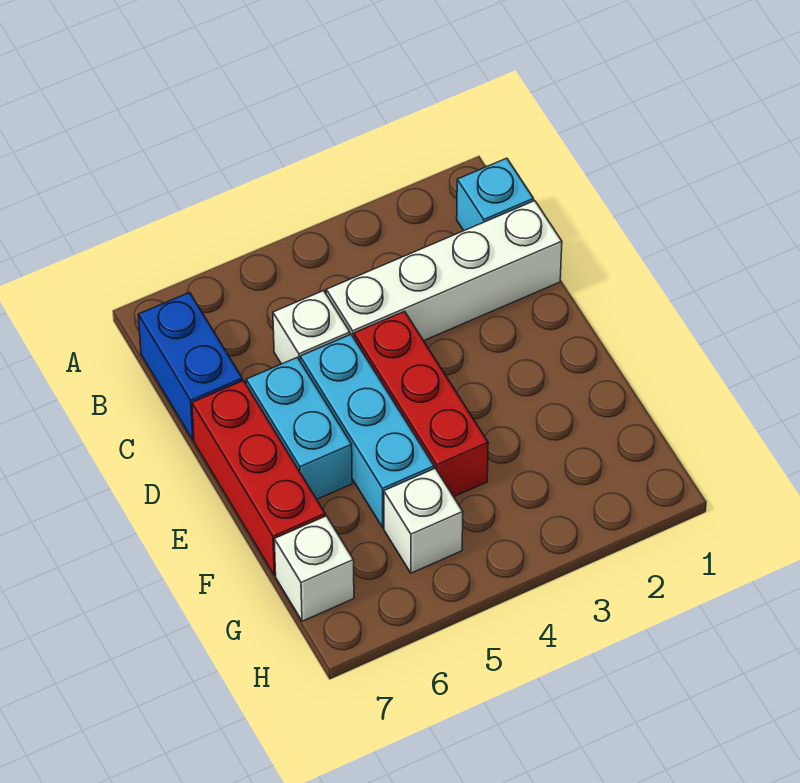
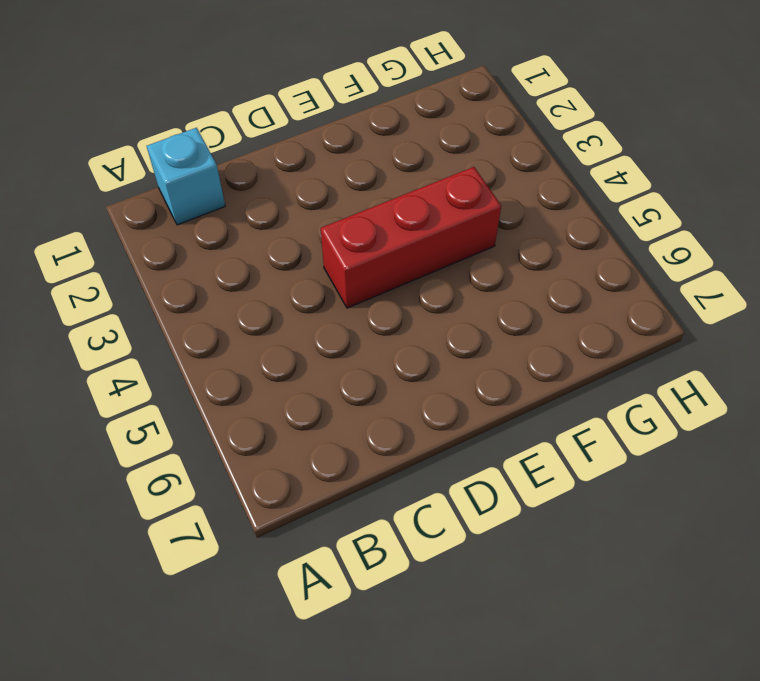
none -> blue brick B7:C7 level 1
none -> white brick C1:C4 level 1

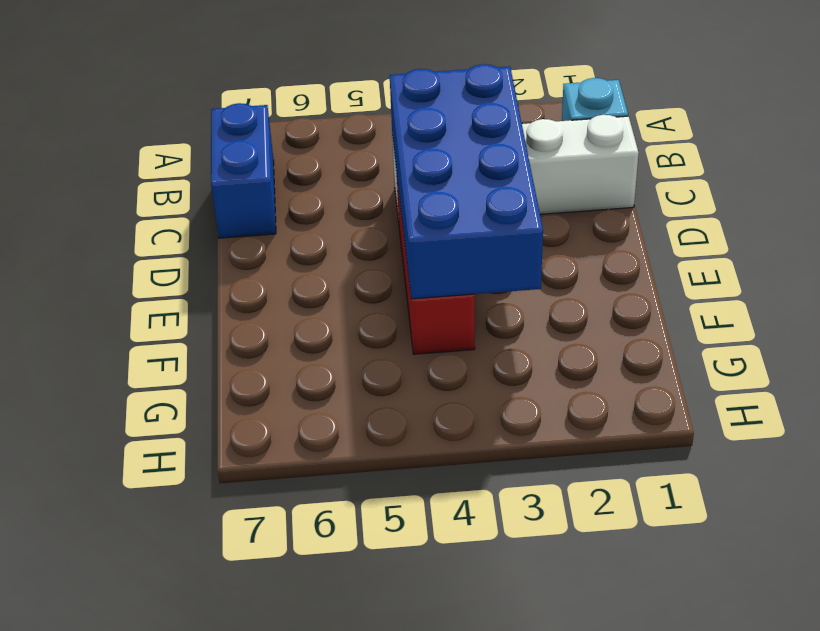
blue brick C3:F4 level 2 -> none
none -> white brick C5 level 1
none -> cyan brick D5:F5 level 1

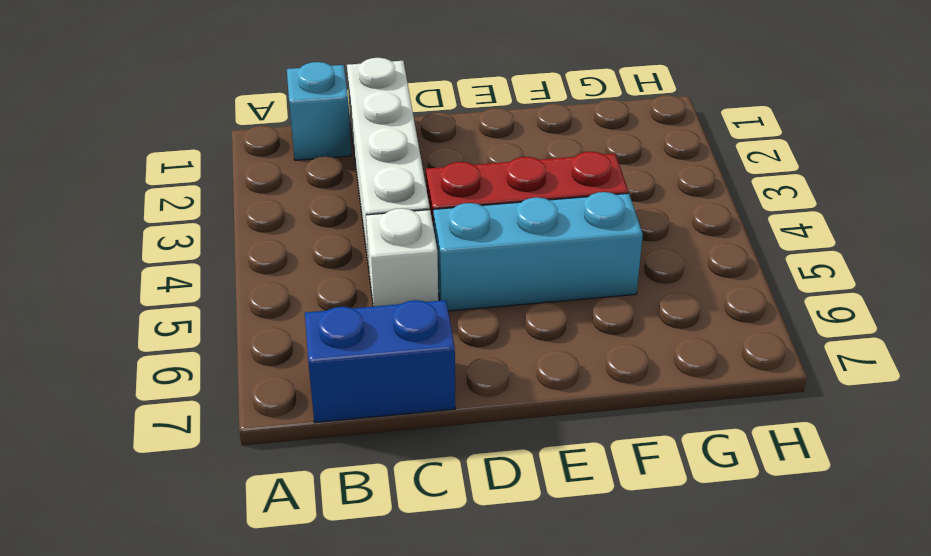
none -> cyan brick D6:E6 level 1
none -> red brick D7:F7 level 1

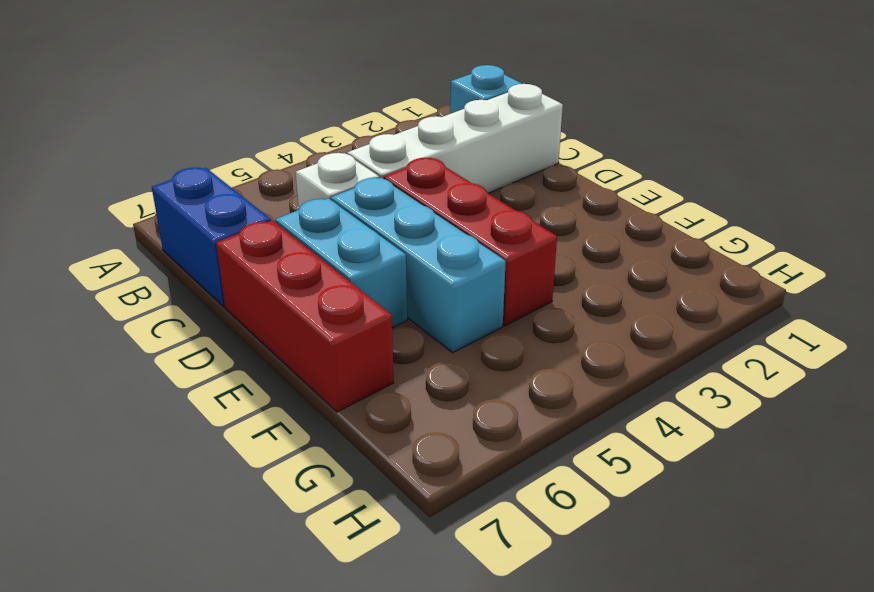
none -> white brick G5 level 1
none -> white brick G7 level 1

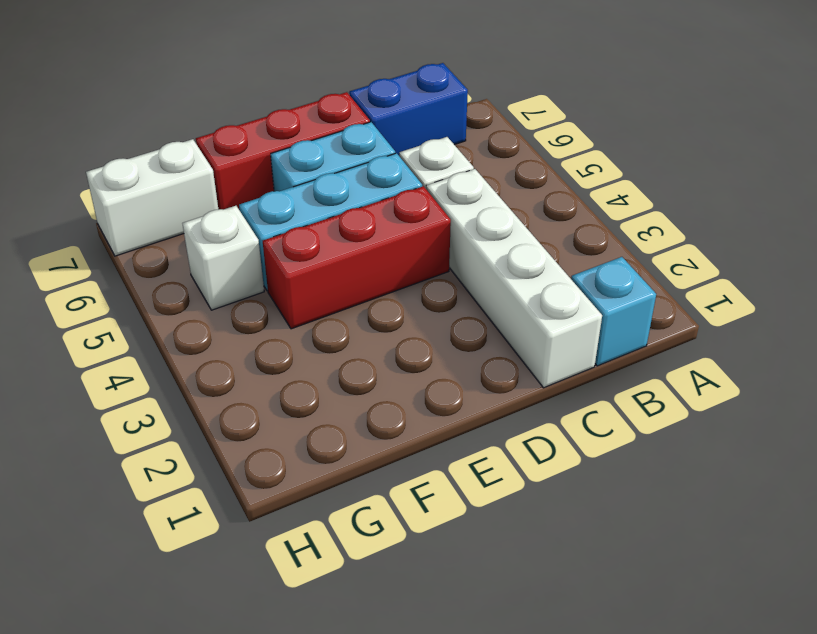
white brick G7:H7 level 1 -> white brick G7 level 1

